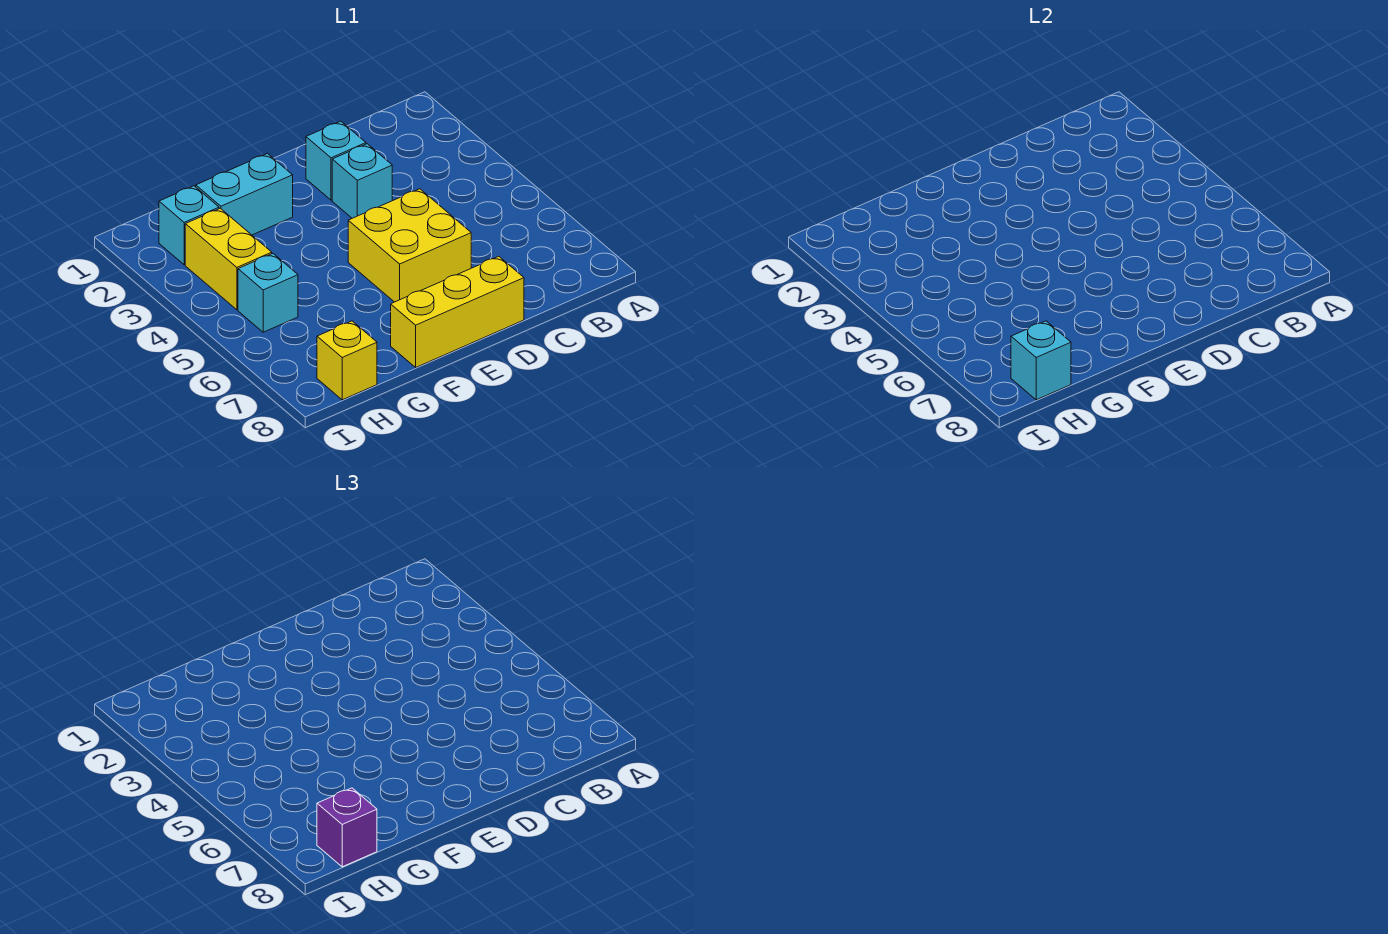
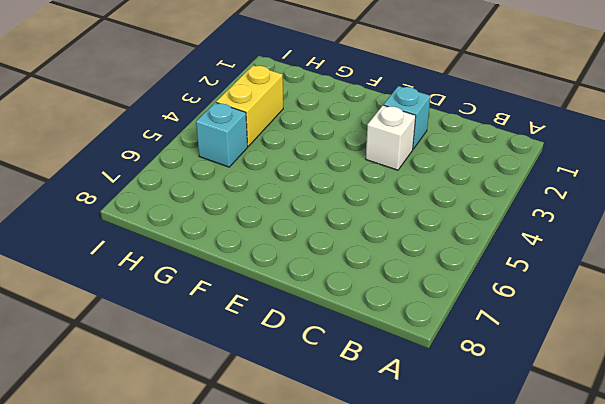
white brick D3 level 1 -> cyan brick D3 level 1
none -> yellow brick D5:E6 level 1
none -> yellow brick D8:F8 level 1

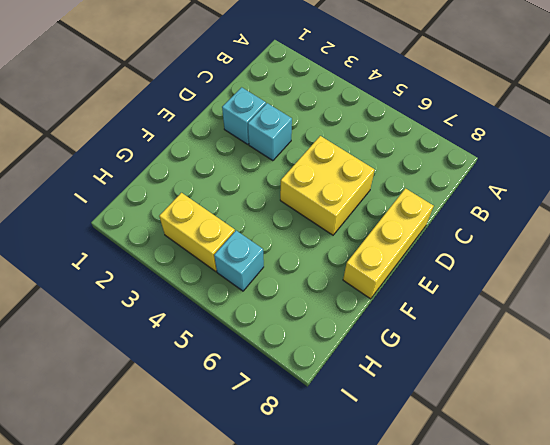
none -> cyan brick F2:G2 level 1
none -> cyan brick H2 level 1

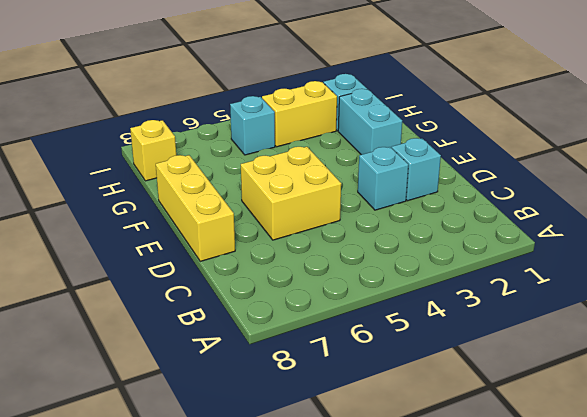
none -> cyan brick H8 level 2
none -> purple brick H8 level 3

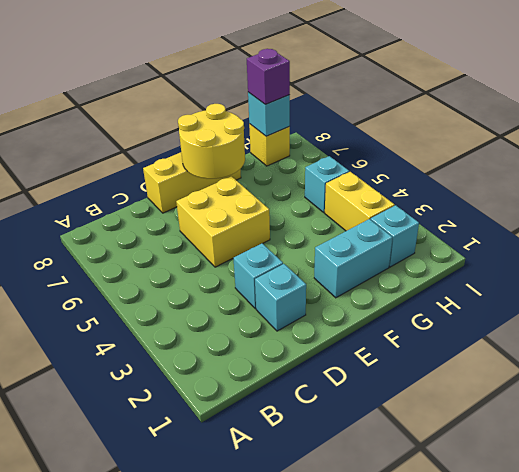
yellow round brick E7:F8 level 2 -> none

